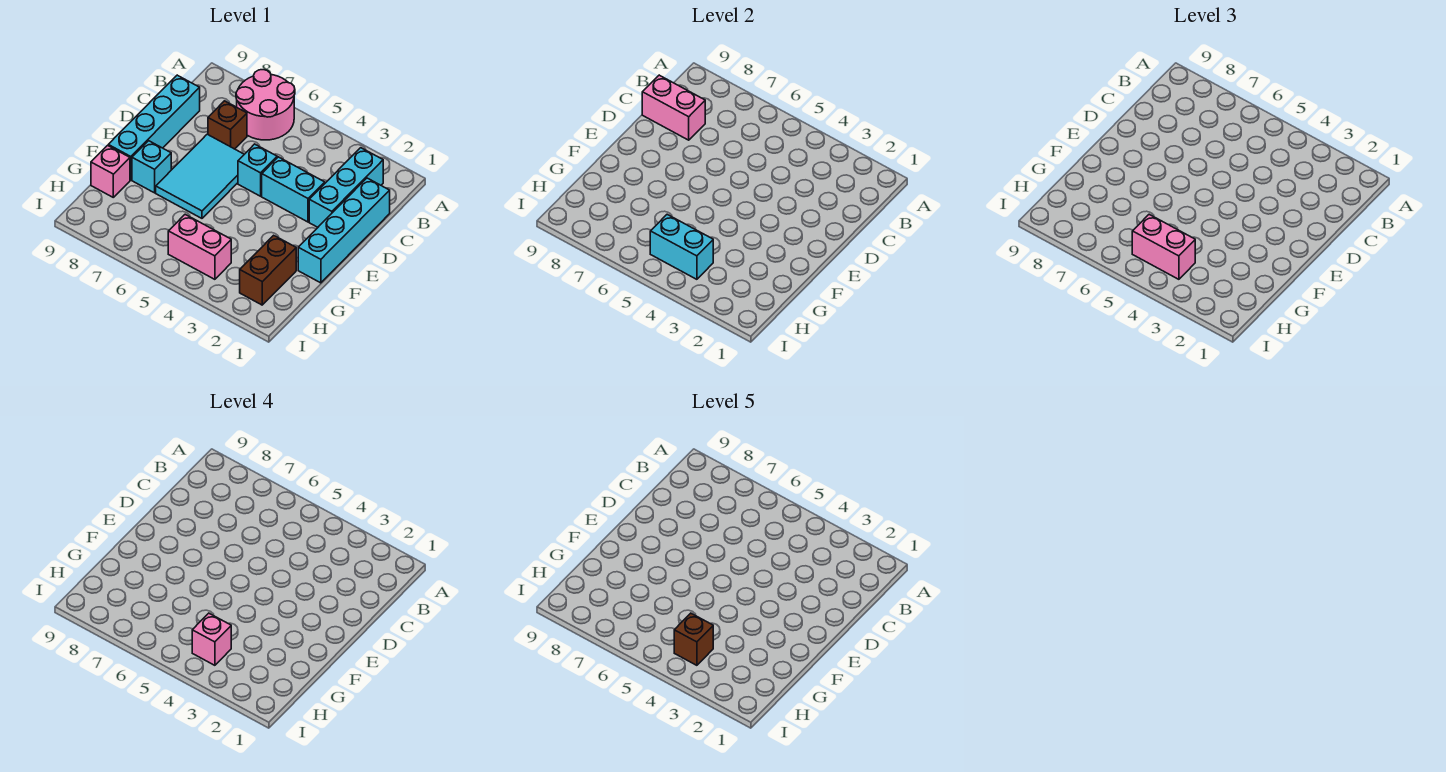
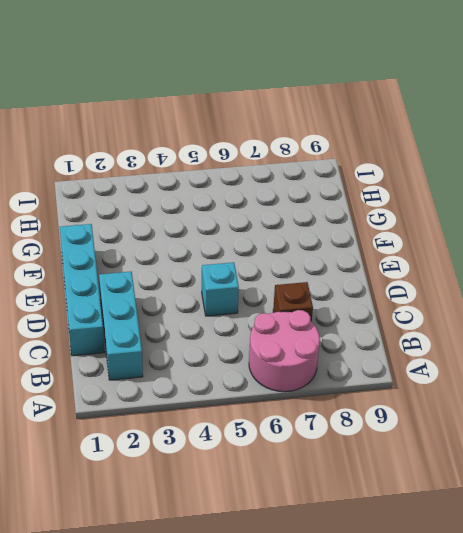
none -> cyan brick C9:F9 level 1
none -> cyan brick D3:D4 level 1
none -> cyan tile D6:F7 level 1

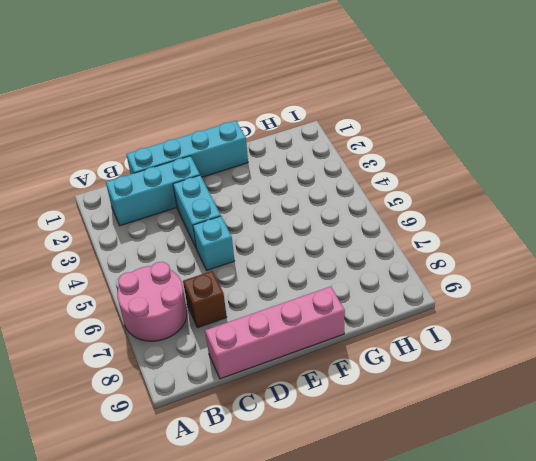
pink brick C9:F9 level 1 -> cyan brick C9:F9 level 1
none -> cyan tile D6:F7 level 1
none -> cyan brick F8 level 1
none -> brown brick G2:H2 level 1

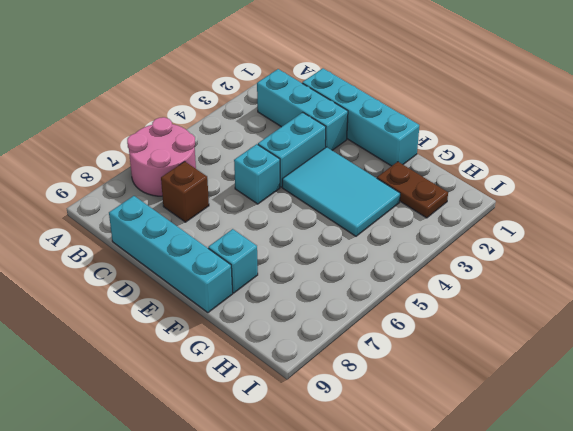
cyan tile E3:G4 level 1 -> cyan tile D6:F7 level 1
brown plate G2:H2 level 1 -> brown brick G2:H2 level 1
none -> pink brick G9 level 1
none -> pink brick H4:H5 level 1
none -> pink brick C8:C9 level 2

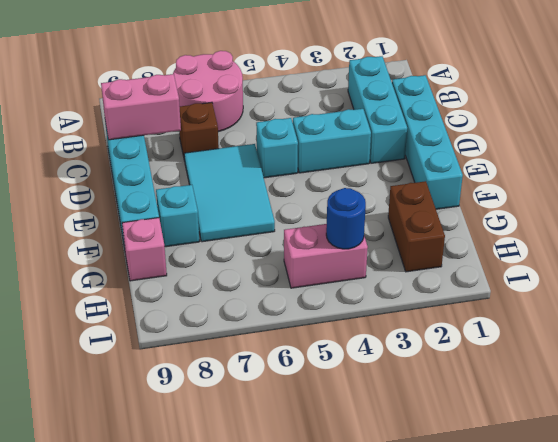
blue round brick H4 level 2 -> cyan brick H4:H5 level 2
none -> pink brick H4:H5 level 3
none -> pink brick H4 level 4
none -> brown brick H4 level 5

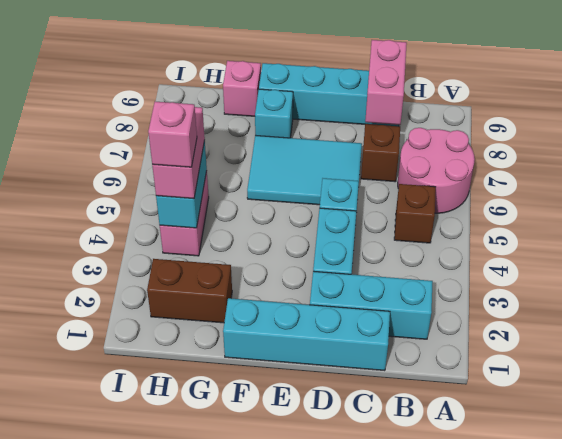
brown brick B5 level 1 -> brown brick H4 level 5

